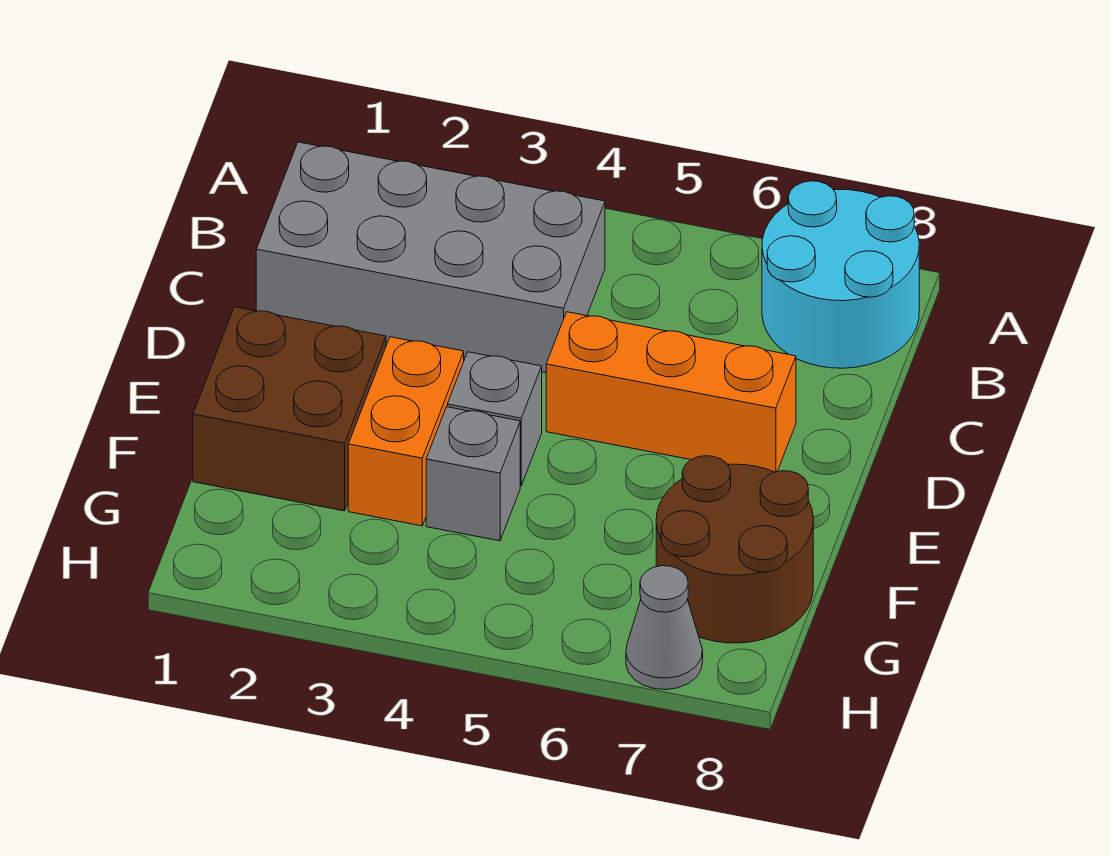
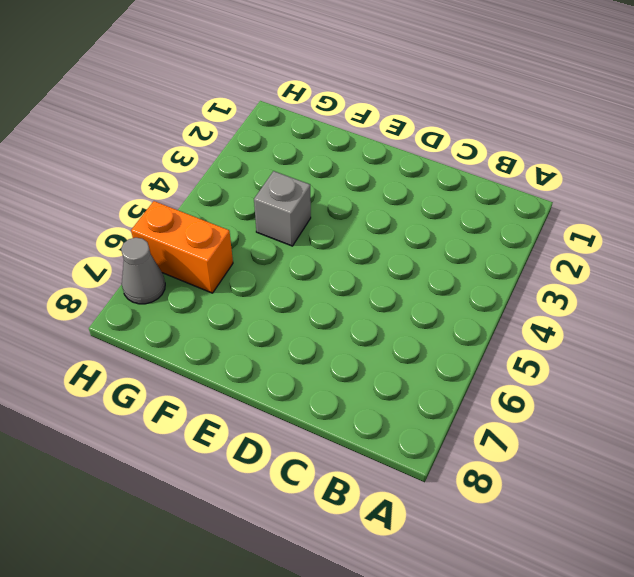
orange brick G6:H6 level 1 -> orange brick E3:F3 level 1
none -> cyan round brick A7:B8 level 1
none -> grey brick B1:C4 level 1

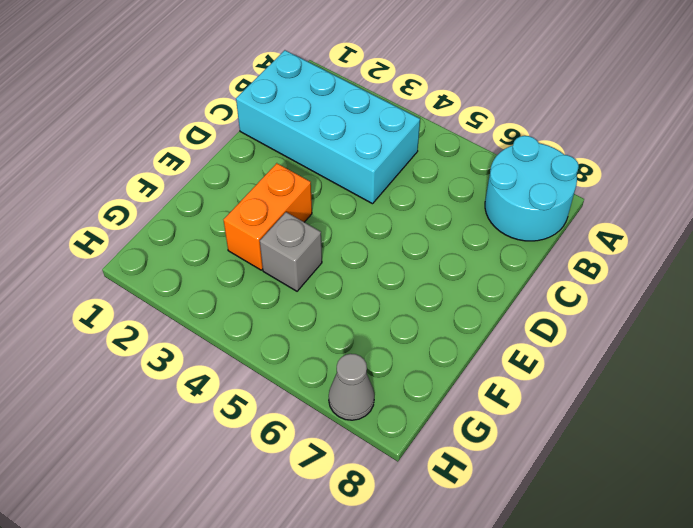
cyan brick B1:C4 level 1 -> grey brick B1:C4 level 1
none -> orange brick D5:D7 level 1
none -> brown brick E1:F2 level 1

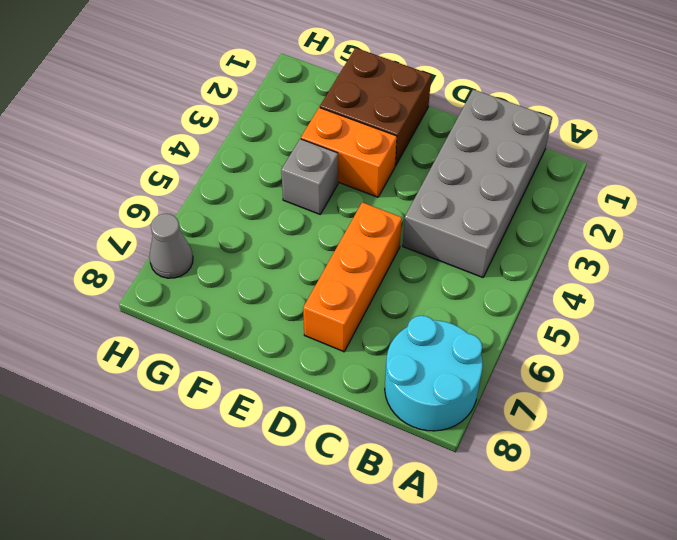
none -> grey brick E4 level 1
none -> brown round brick F7:G8 level 1

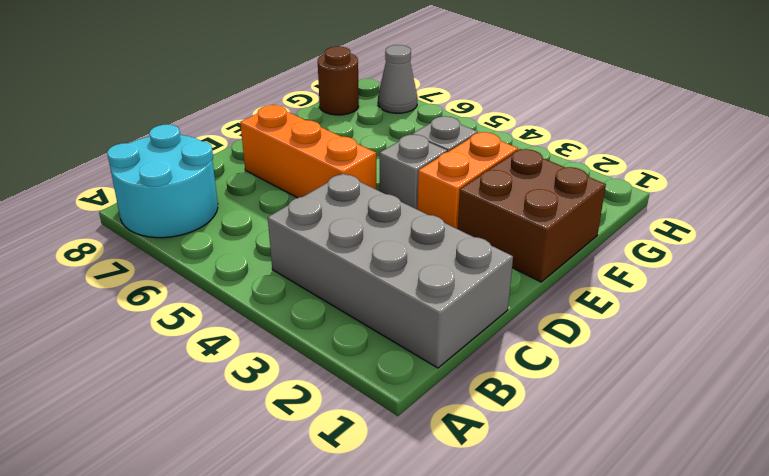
brown round brick G8 level 1 -> brown round brick F7:G8 level 1

